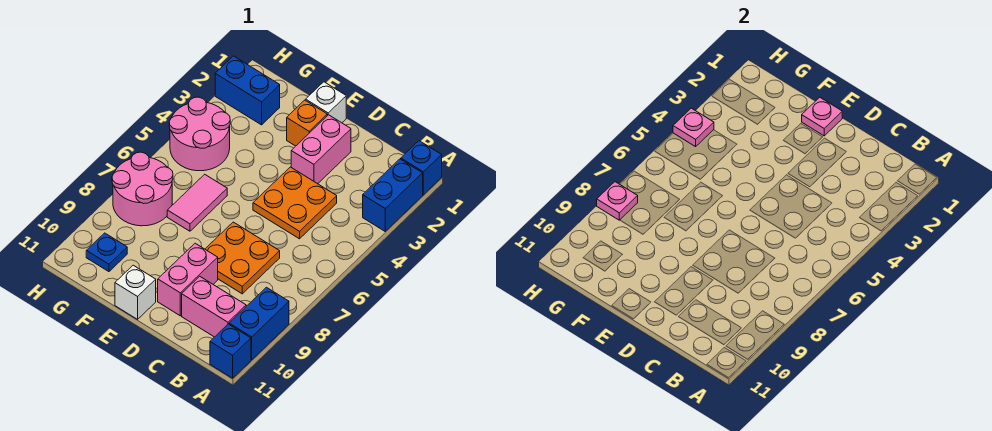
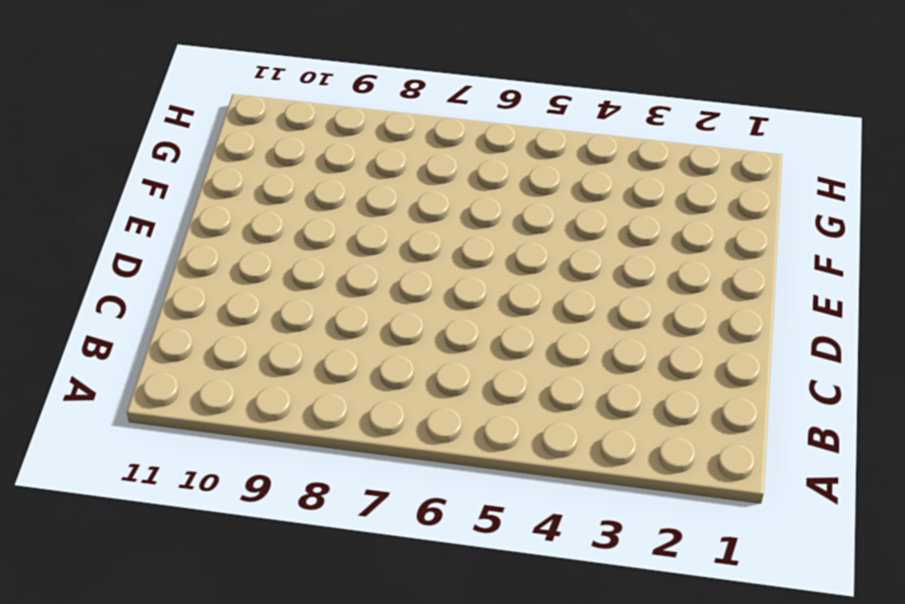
none -> blue brick A1 level 1
none -> blue brick A2:A3 level 1
none -> blue brick A9:A10 level 1

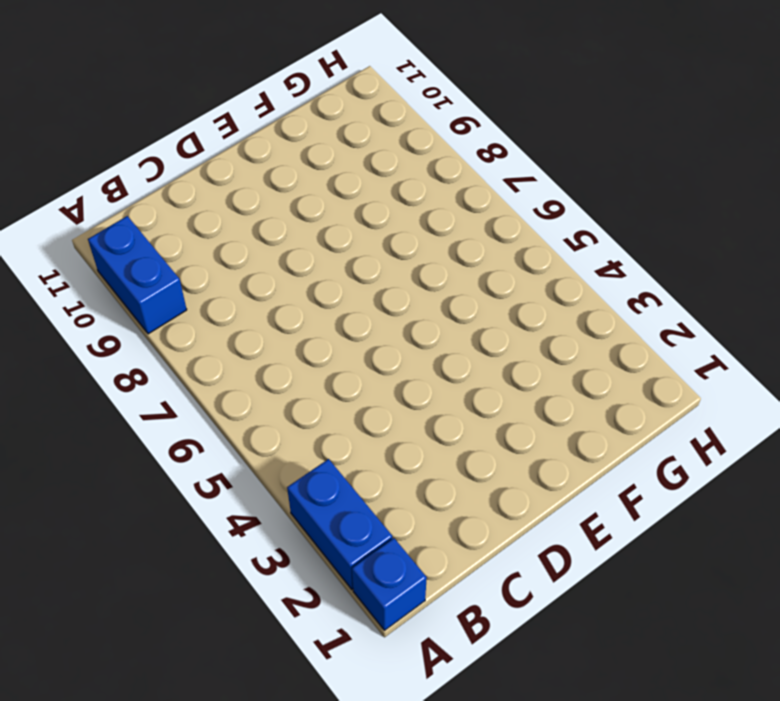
none -> blue brick A11 level 1
none -> pink brick B10:C10 level 1
none -> orange plate C4:D5 level 1

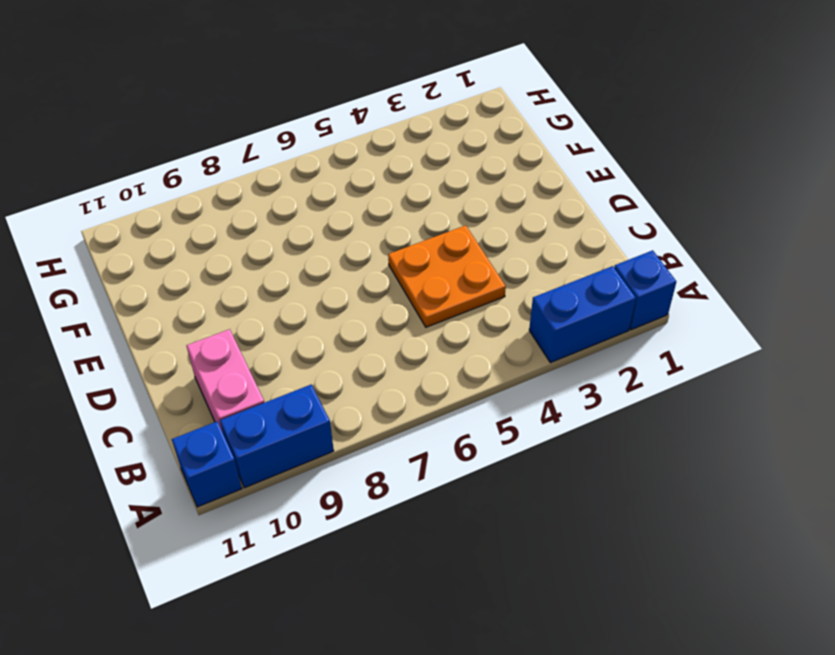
none -> orange plate C7:D8 level 1
none -> pink brick D2:D3 level 1
none -> pink brick D9:D10 level 1

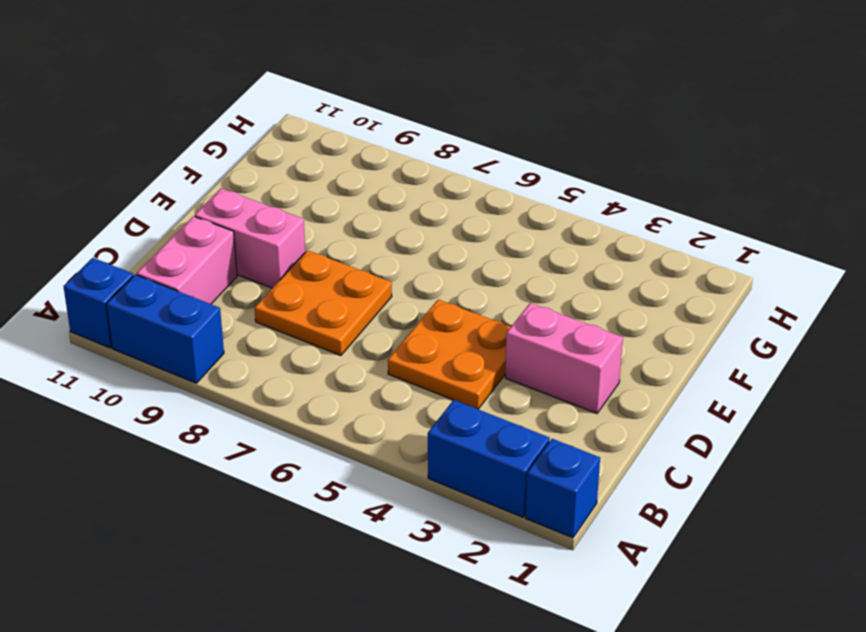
none -> white brick E1 level 1
none -> orange brick E2 level 1
none -> white brick E11 level 1

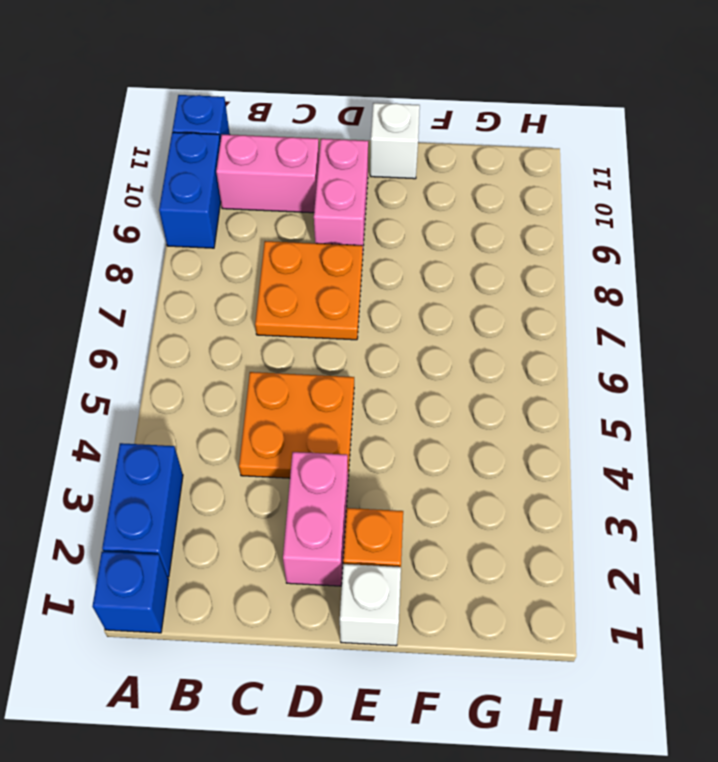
none -> pink tile F6:F7 level 1
none -> blue brick G2:H2 level 1
none -> pink round brick G4:H5 level 1

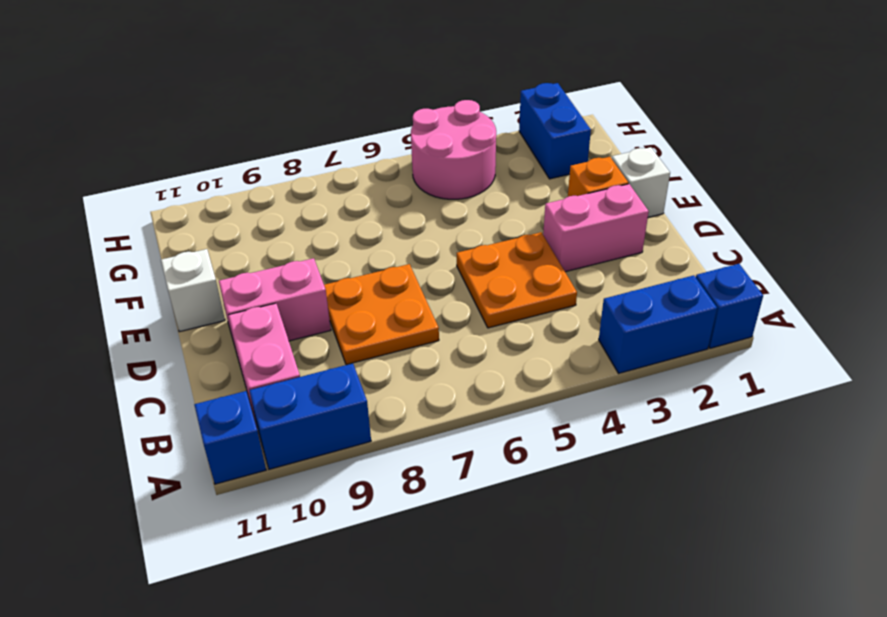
none -> pink tile F6:F7 level 1
none -> pink round brick G7:H8 level 1
none -> blue plate G10 level 1

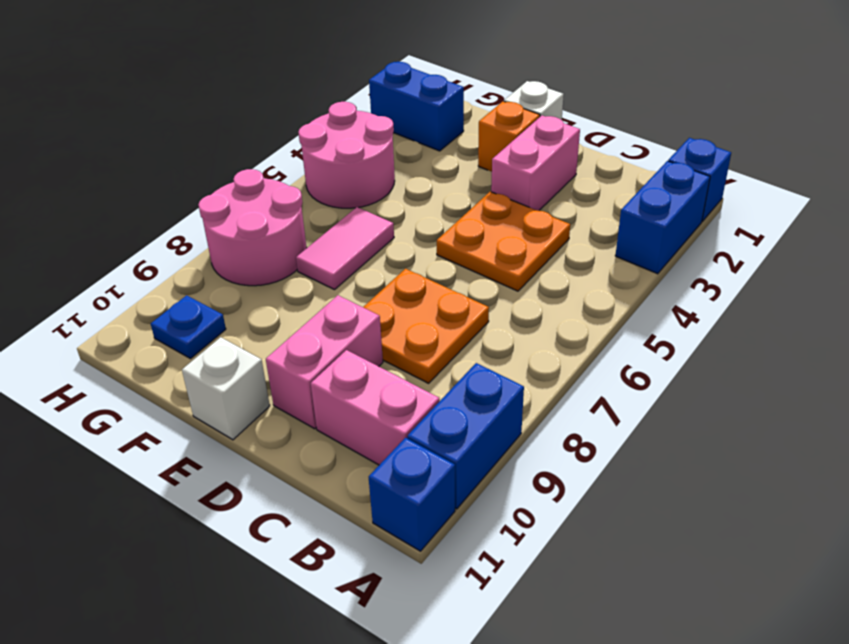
none -> pink plate E1 level 2
none -> pink plate H4 level 2
none -> pink plate H8 level 2

